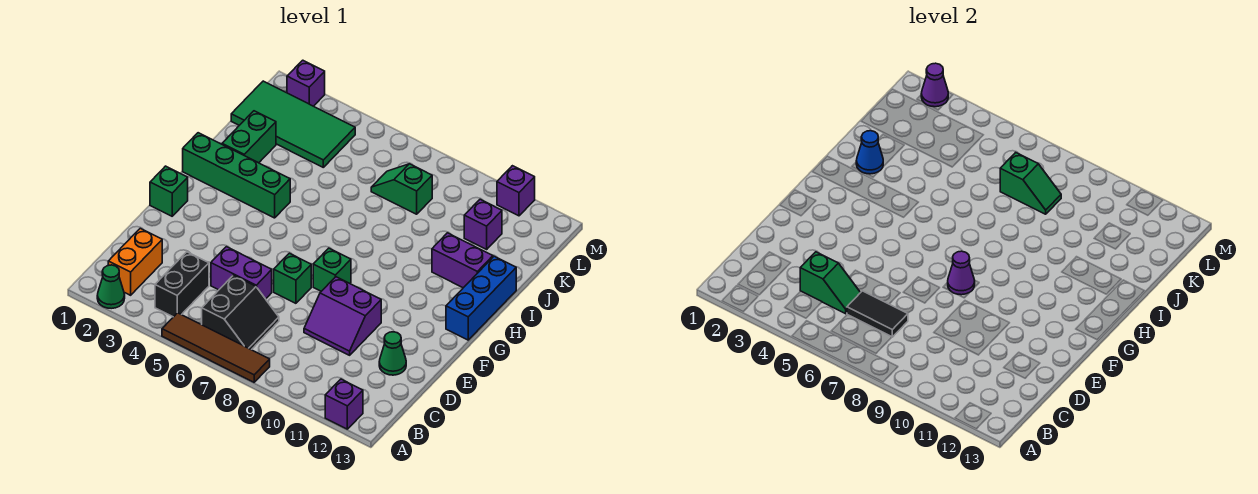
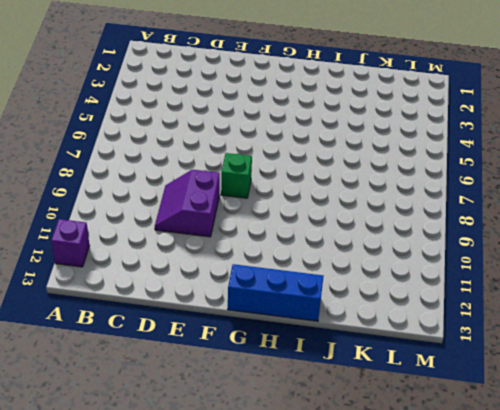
none -> green cone A2 level 1
none -> brown tile A5:A8 level 1
none -> orange brick B2:C2 level 1

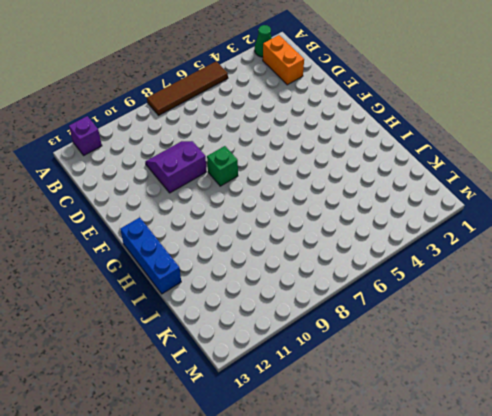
none -> black brick B4:C4 level 1
none -> black slope B6:C7 level 1 top 6
none -> purple brick D5:D6 level 1

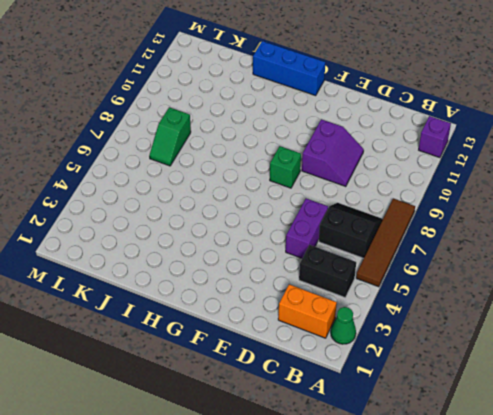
none -> green cone D12 level 1
none -> green brick E7 level 1
none -> green brick F1 level 1

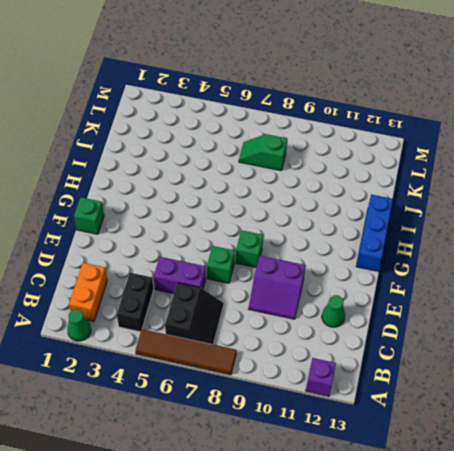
none -> green brick H1:H4 level 1
none -> green brick I2:J2 level 1
none -> purple brick I11:I12 level 1

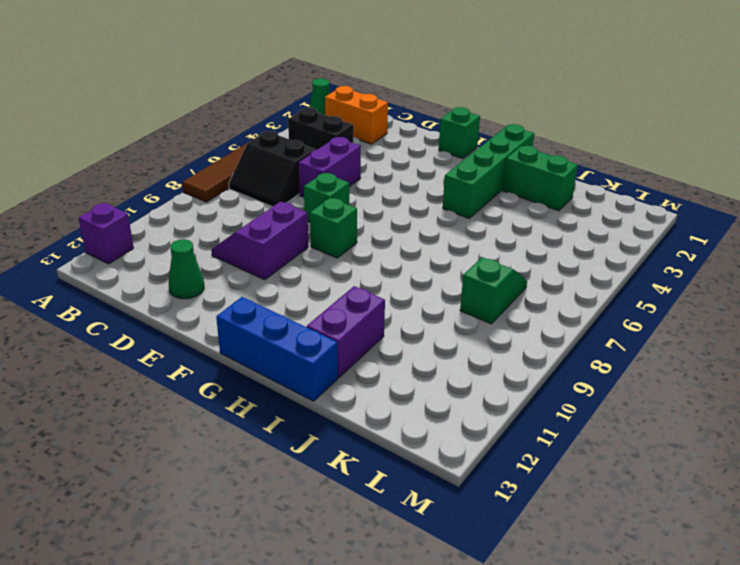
none -> green tile K1:L4 level 1
none -> purple brick K11 level 1
none -> purple brick M2 level 1

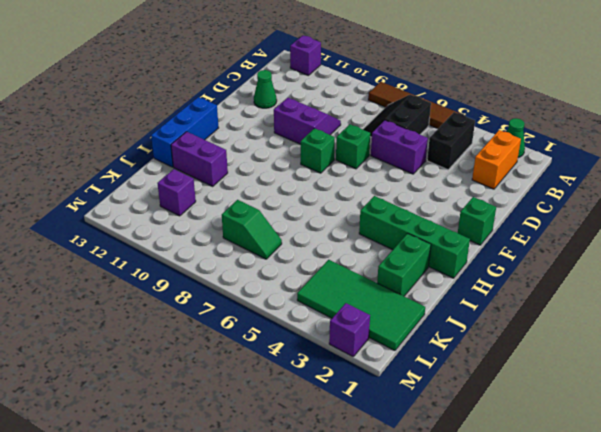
none -> purple brick M11 level 1
none -> green slope C4:C5 level 2 top 4
none -> black tile C6:C7 level 2

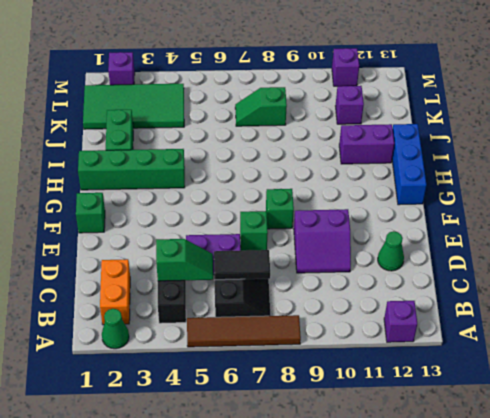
none -> purple cone F8 level 2
none -> blue cone I2 level 2
none -> green slope K7:K8 level 2 top 7

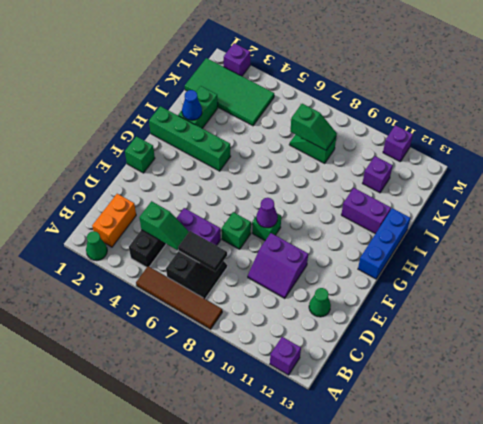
none -> purple cone M2 level 2

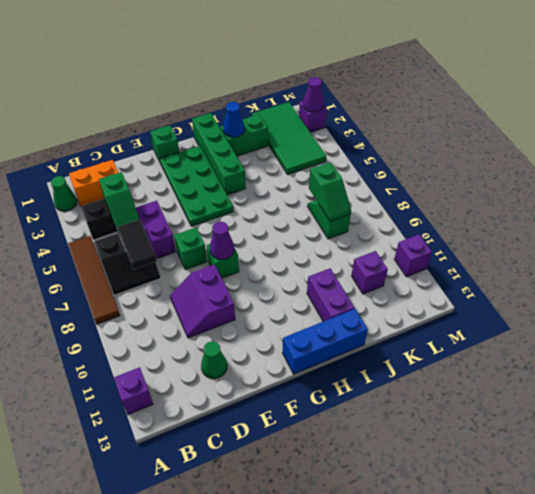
green plate F2:G5 level 1 -> none

